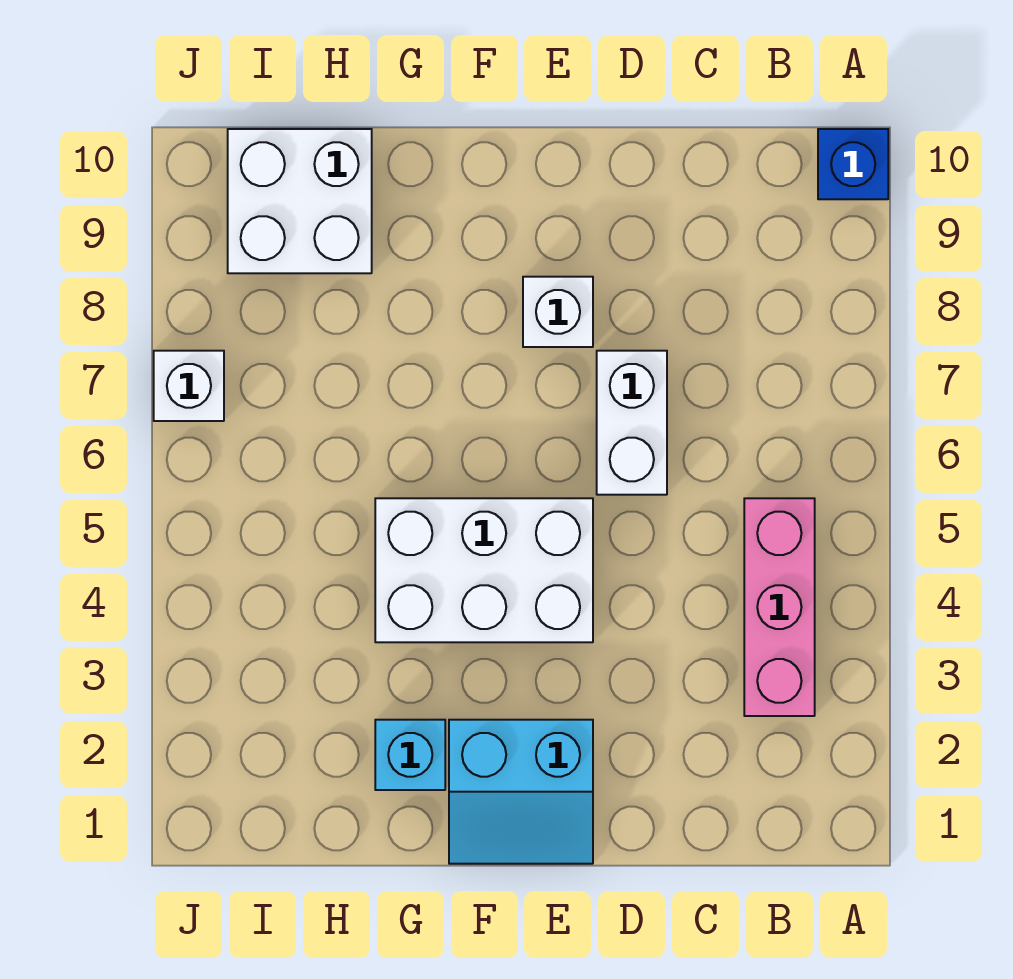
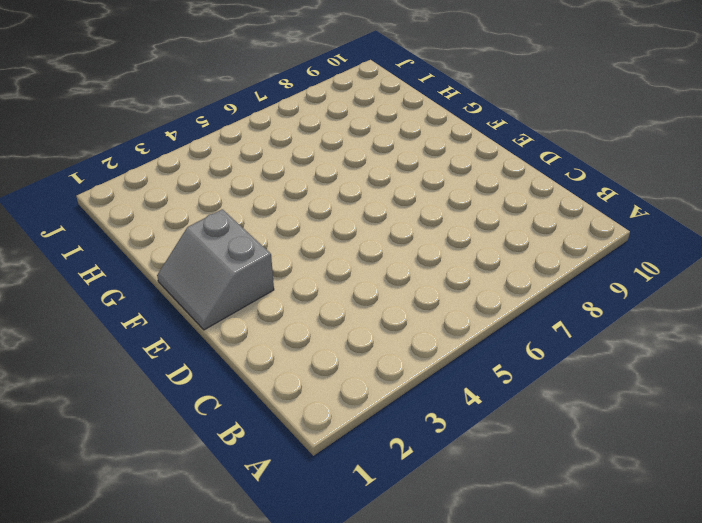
grey slope E1:F2 level 1 top 2 -> cyan slope E1:F2 level 1 top 2
none -> blue brick A10 level 1
none -> pink brick B3:B5 level 1

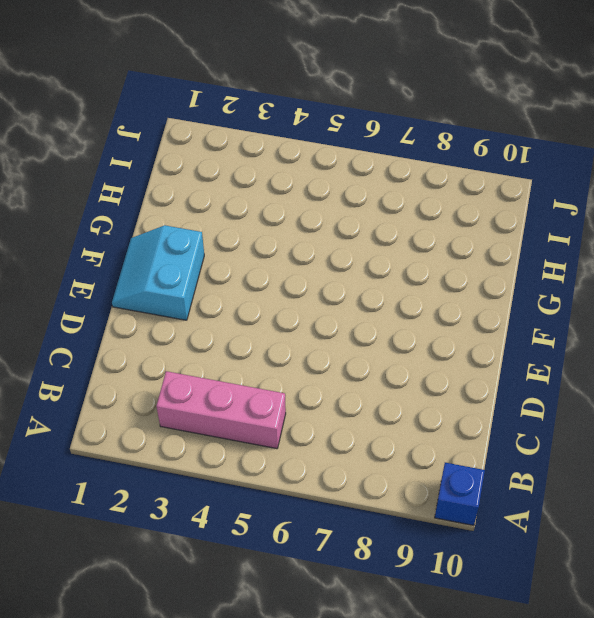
none -> white brick D6:D7 level 1
none -> white brick E4:G5 level 1

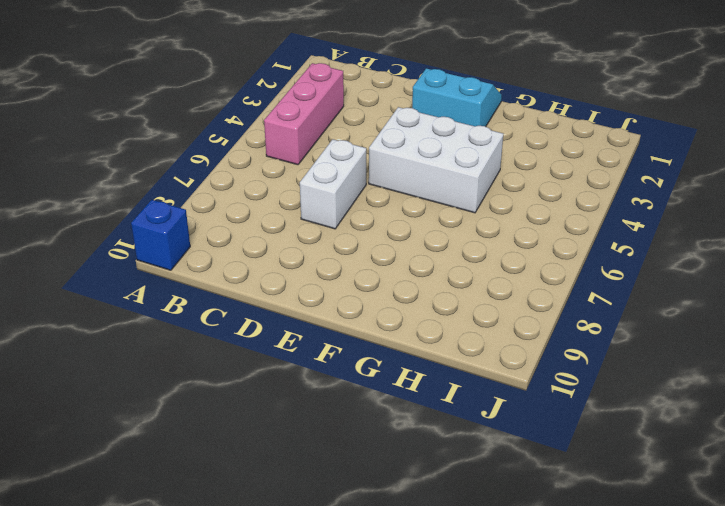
none -> white brick E8 level 1
none -> cyan brick G2 level 1

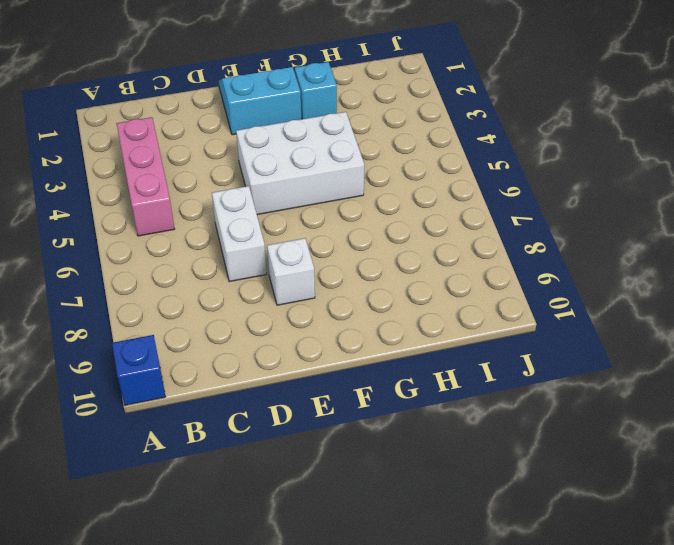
none -> white brick H9:I10 level 1
none -> white brick J7 level 1

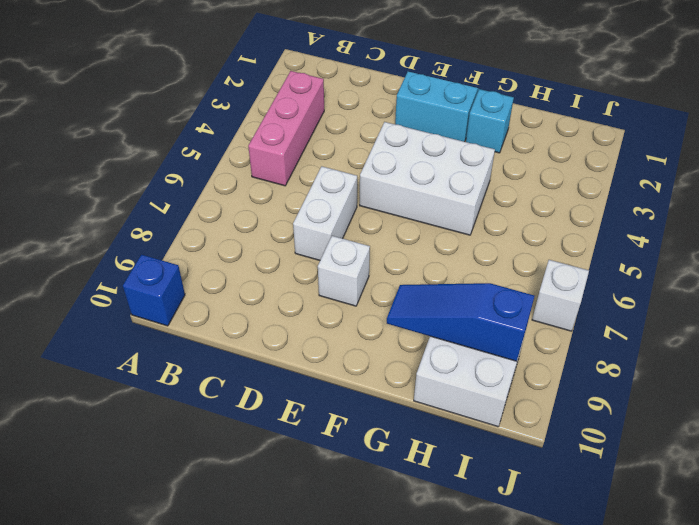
blue slope G9:I9 level 2 top I -> none

